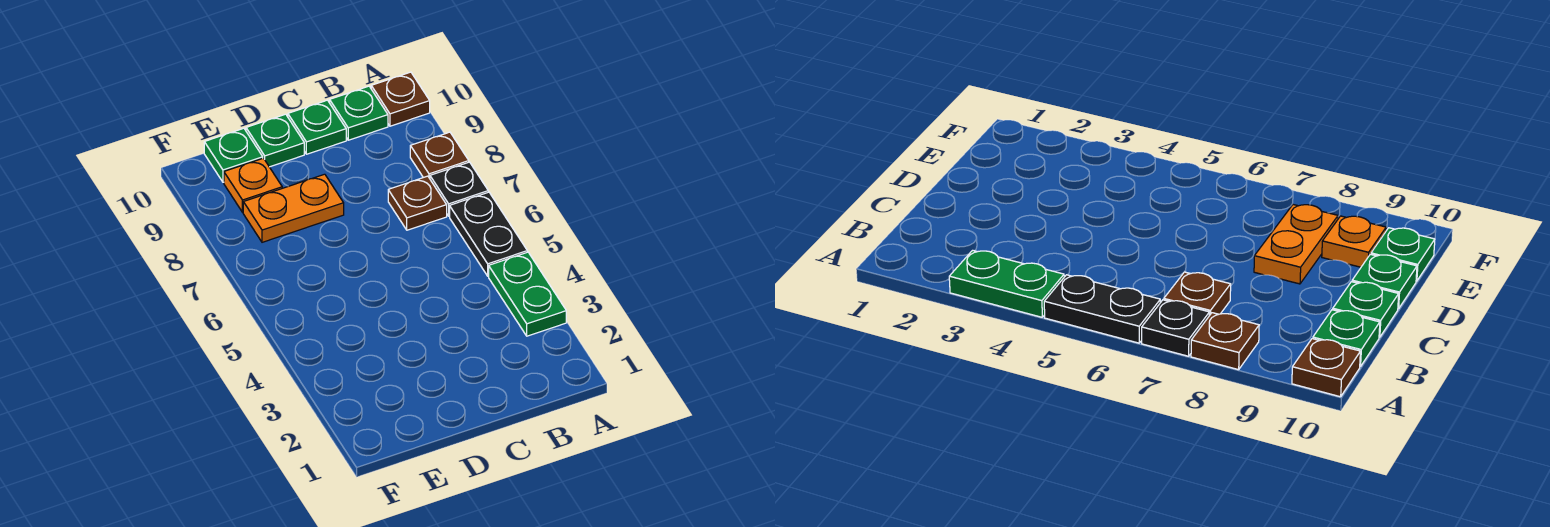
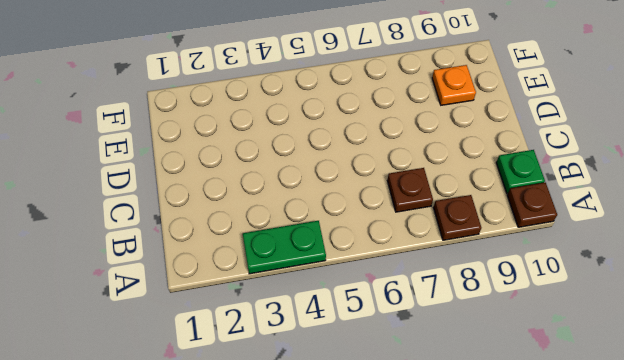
none -> black plate A5:A6 level 1
none -> black plate A7 level 1
none -> green plate C10 level 1

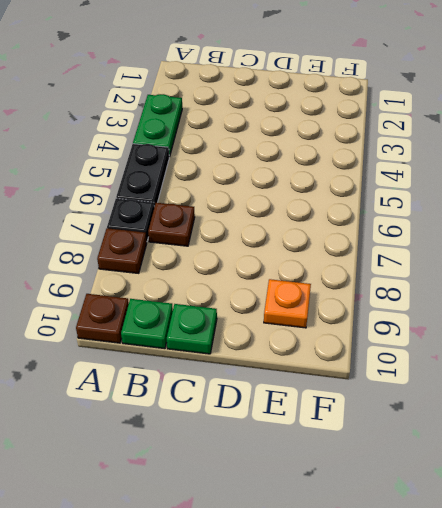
none -> orange plate D8:E8 level 1
none -> green plate D10 level 1
none -> green plate E10 level 1

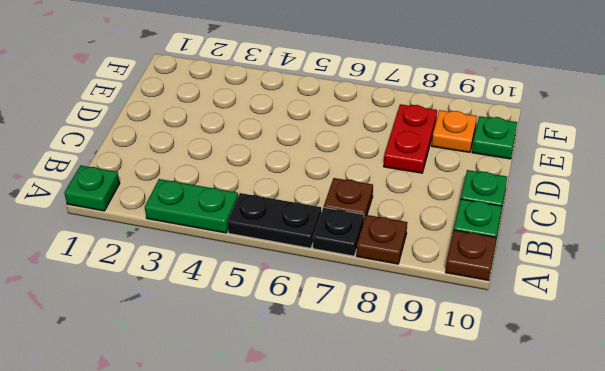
green plate A1 level 1 -> green plate D10 level 1
red plate D8:E8 level 1 -> orange plate D8:E8 level 1

